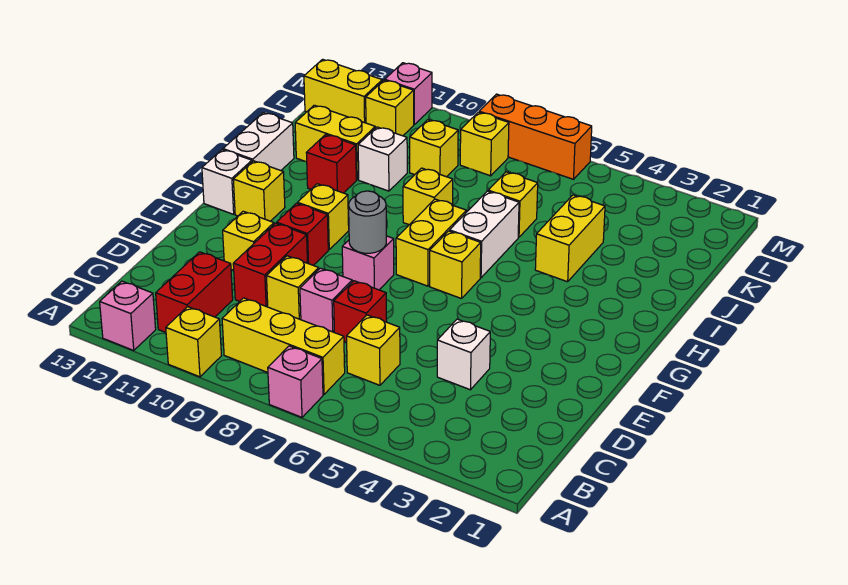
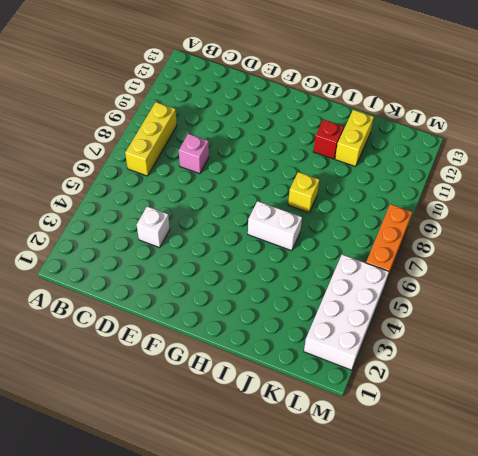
white brick L2:M5 level 1 -> none
none -> pink brick A7 level 1
none -> yellow brick A10 level 1
none -> pink brick A12 level 1
none -> red brick B11:C11 level 1

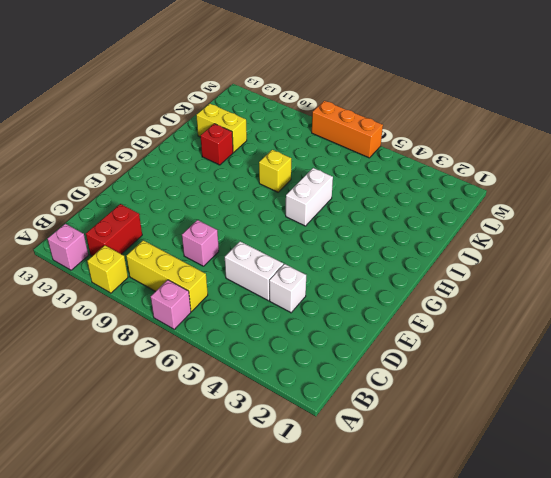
white brick D5:D6 level 1 -> white brick H13:I13 level 1
none -> yellow brick C6 level 1
none -> red brick D7 level 1
none -> yellow brick D9 level 1
none -> red brick D10:E10 level 1

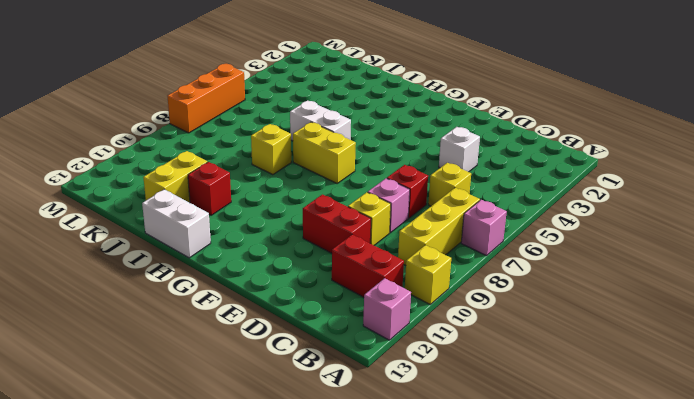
none -> yellow brick E11 level 1
none -> pink brick F8 level 1
none -> red brick F10 level 1
none -> yellow brick G6 level 1

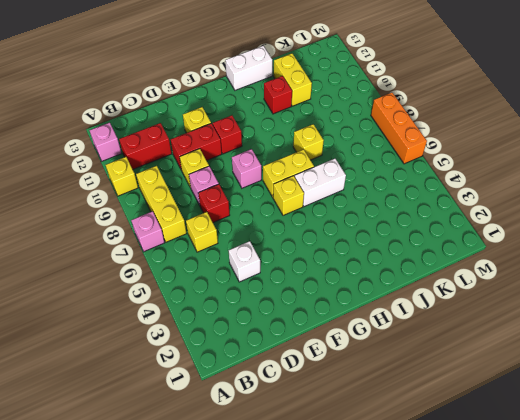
none -> yellow brick G10 level 1
none -> yellow brick G12 level 1
none -> white brick G13 level 1
none -> yellow brick I4:J4 level 1

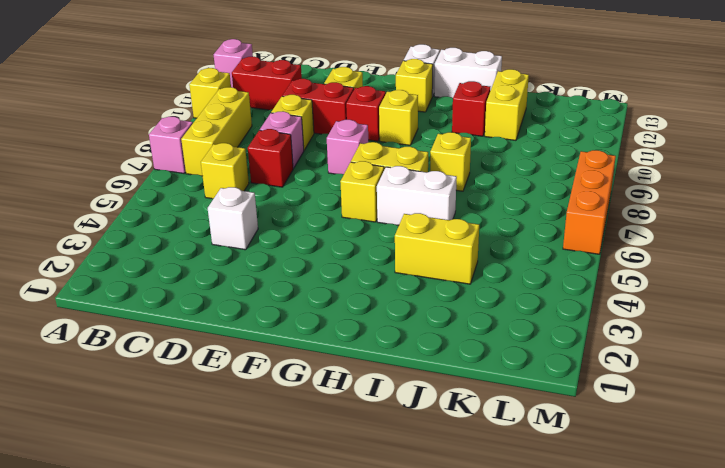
none -> yellow brick J6 level 1
none -> white brick J10 level 1
none -> yellow brick K9 level 1
none -> yellow brick L8 level 1

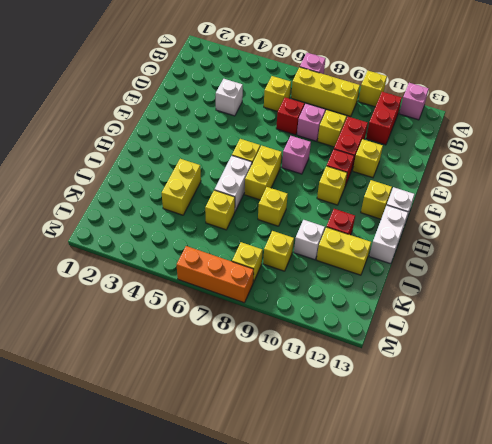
none -> yellow brick L11 level 1
none -> yellow brick L12:L13 level 1
none -> pink brick M11 level 1
none -> grey round brick F8 level 2

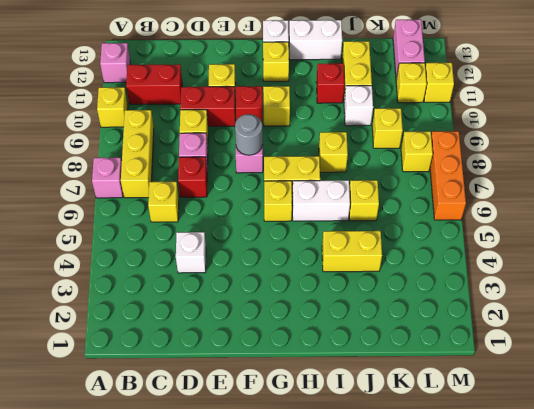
pink brick L12:L13 level 1 -> yellow brick L12:L13 level 1
yellow brick M11 level 1 -> pink brick M11 level 1

